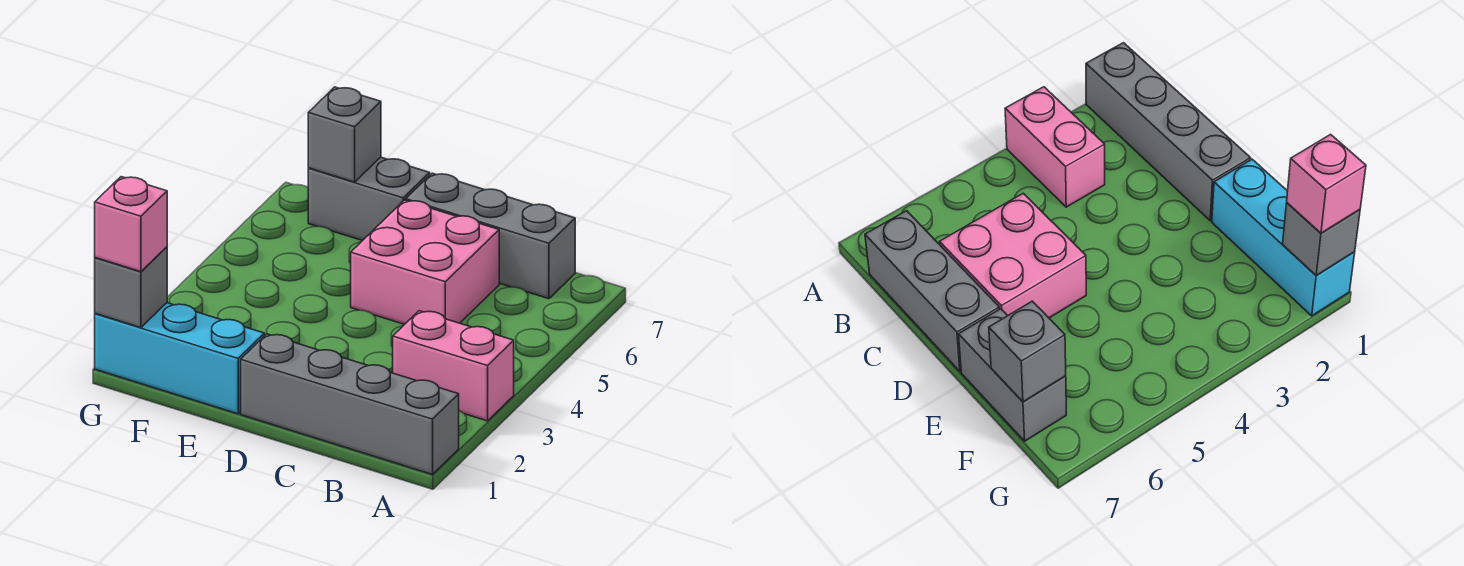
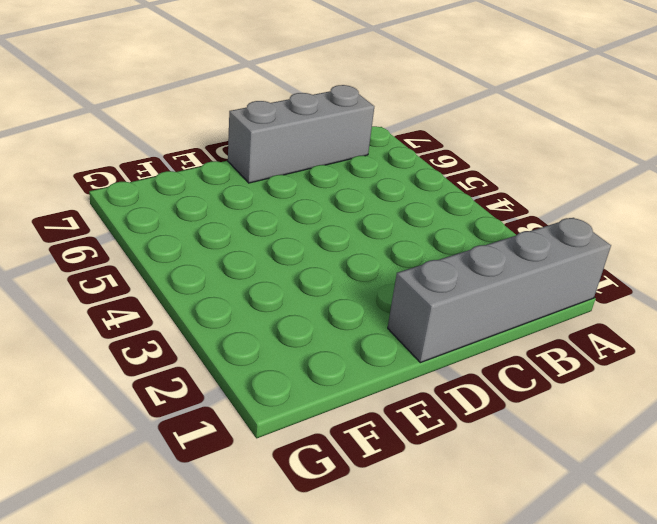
none -> pink brick A3:B3 level 1
none -> pink brick C5:D6 level 1

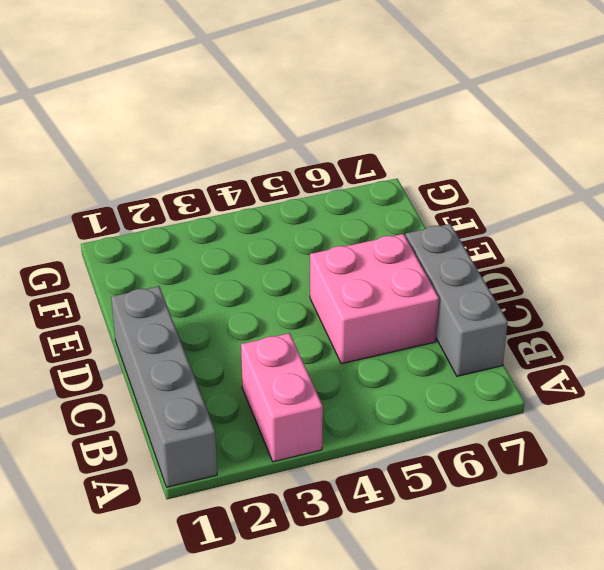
none -> cyan brick E1:G1 level 1
none -> grey brick E7:F7 level 1

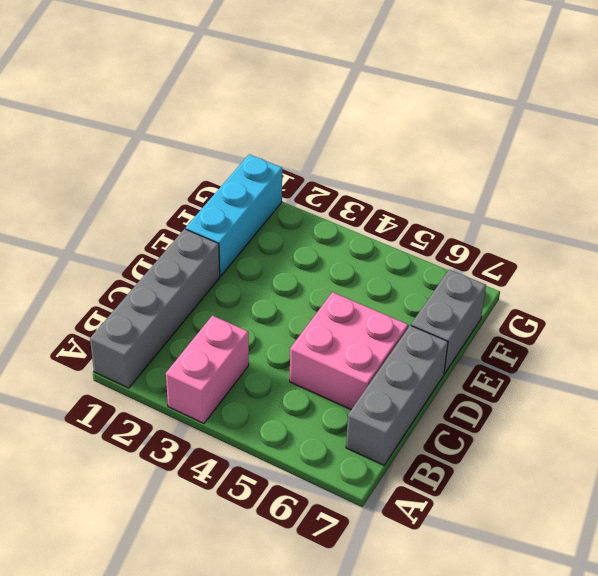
none -> grey brick F7 level 2
none -> grey brick G1 level 2

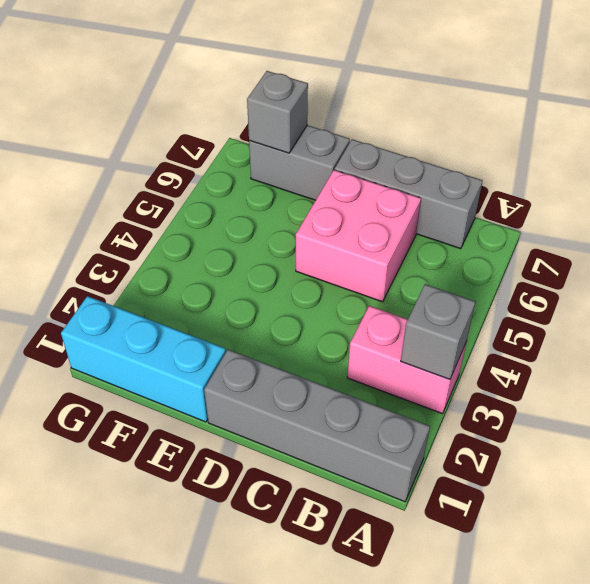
grey brick A3 level 2 -> grey brick G1 level 2
none -> pink brick G1 level 3

